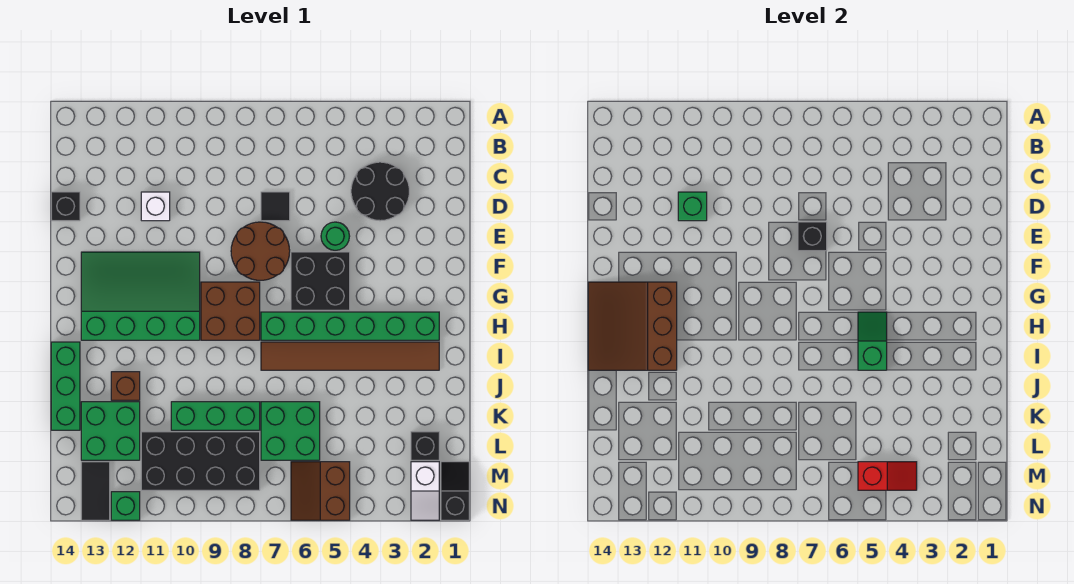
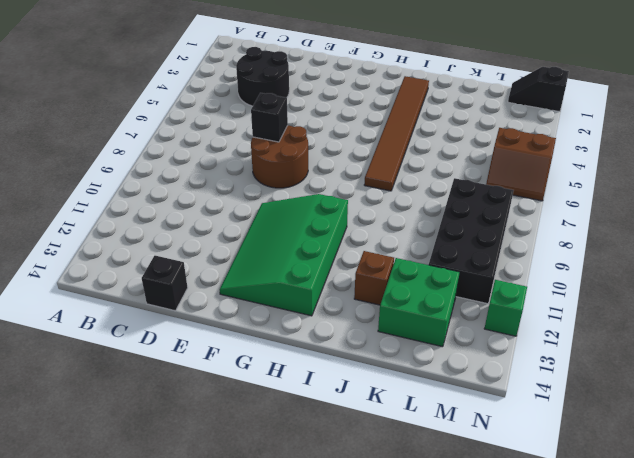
none -> black tile D7 level 1
none -> white brick D11 level 1
none -> green round brick E5 level 1

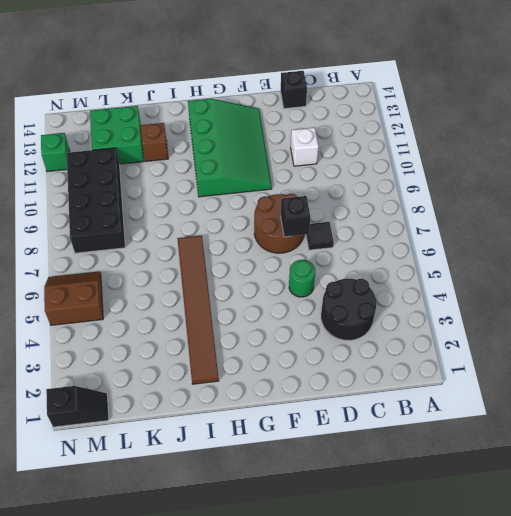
none -> black brick F5:G6 level 1
none -> brown brick G8:H9 level 1
none -> green brick H2:H7 level 1

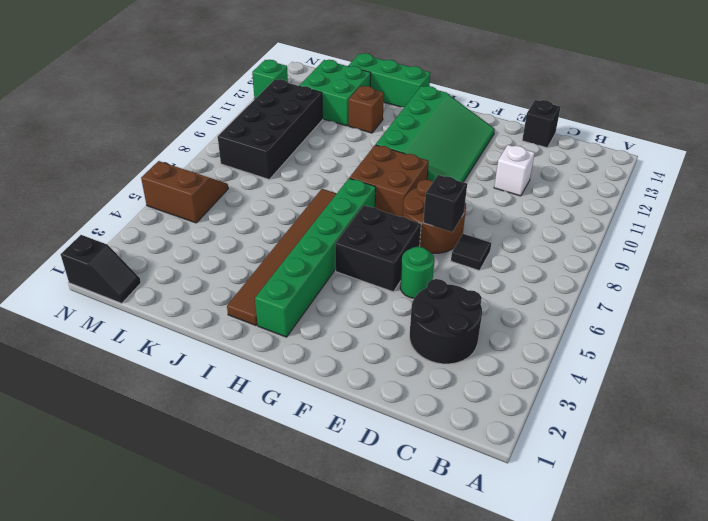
none -> green brick K6:L7 level 1
none -> green brick K8:K10 level 1
none -> black brick L2 level 1

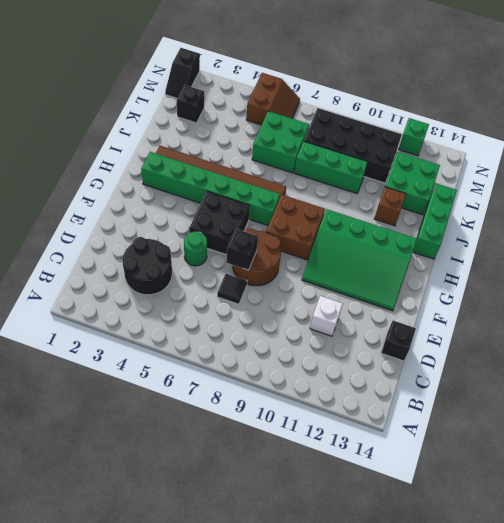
none -> white slope M2:N2 level 1 top M
none -> black tile M13:N13 level 1
none -> green brick D11 level 2

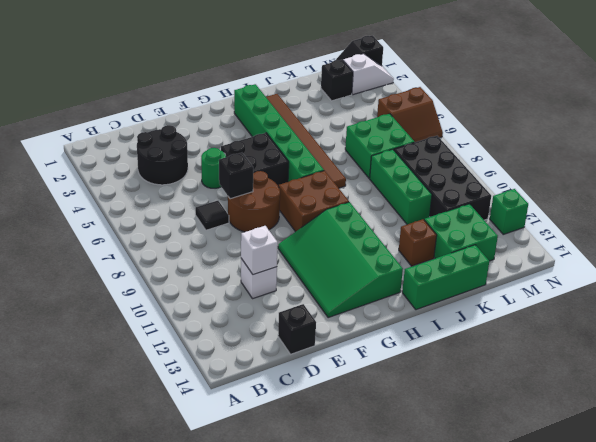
white brick D11 level 2 -> green brick D11 level 2
none -> black tile M13:N13 level 1
none -> brown slope G12:I14 level 2 top 12
none -> green slope H5:I5 level 2 top I

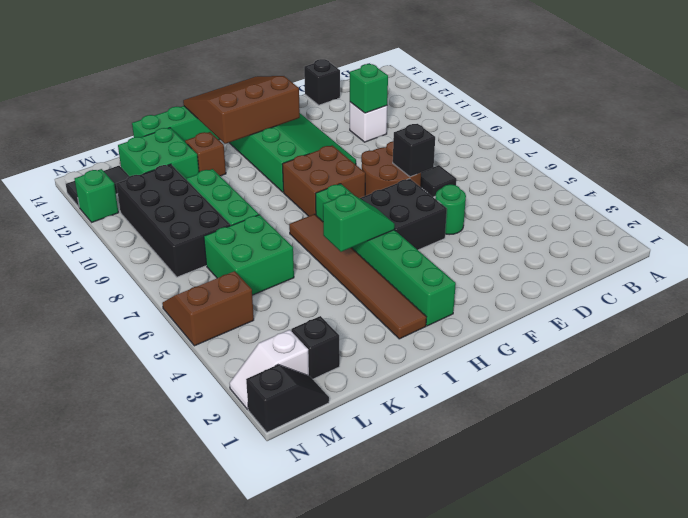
none -> black round brick C3:D4 level 1
none -> red slope M4:M5 level 2 top 5

